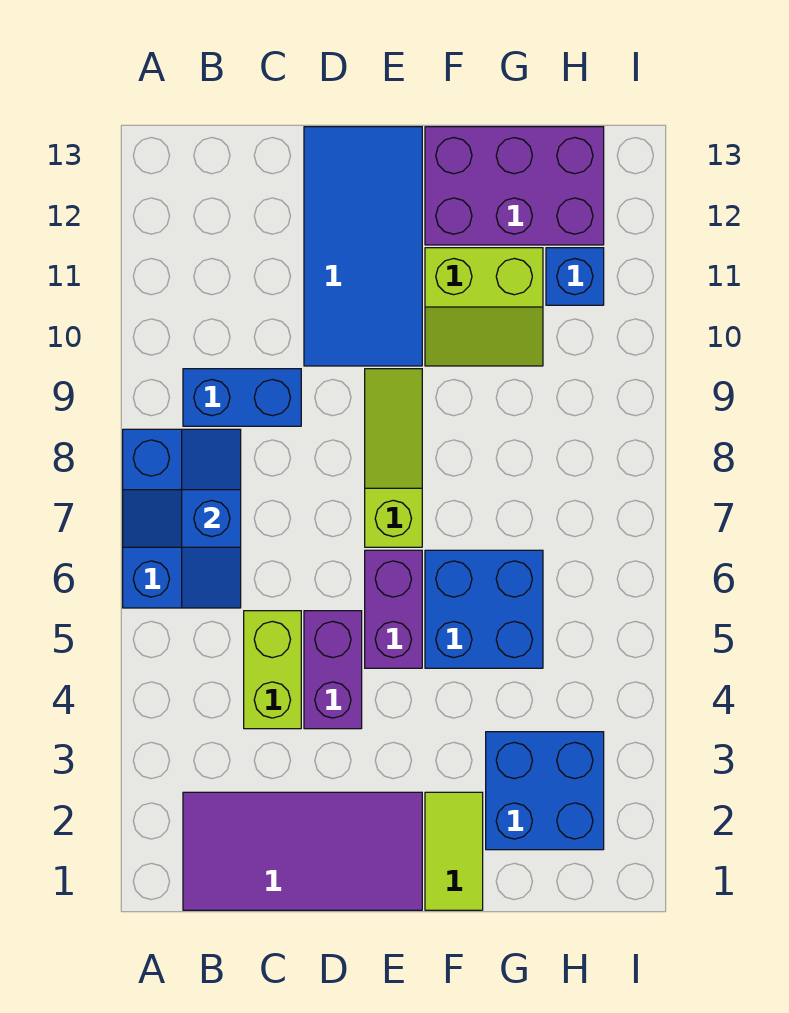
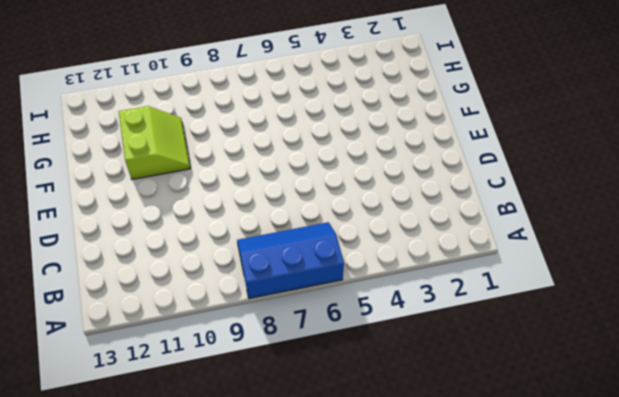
none -> purple tile B1:E2 level 1
none -> blue brick B9:C9 level 1
none -> lime brick C4:C5 level 1

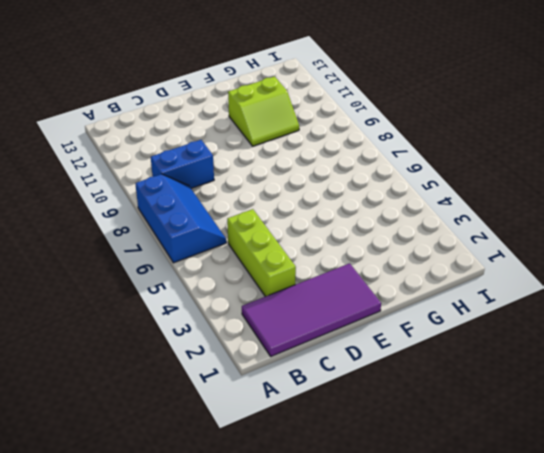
lime brick C3:C5 level 1 -> lime brick C4:C5 level 1
none -> purple brick D4:D5 level 1
none -> blue tile D10:E13 level 1
none -> purple brick E5:E6 level 1

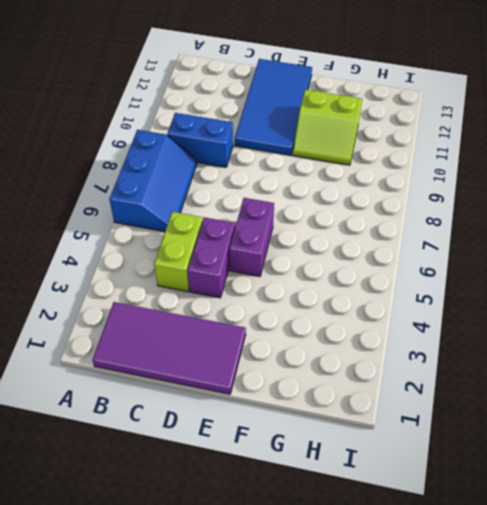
none -> lime slope E7:E9 level 1 top 7
none -> lime tile F1:F2 level 1
none -> blue brick F5:G6 level 1

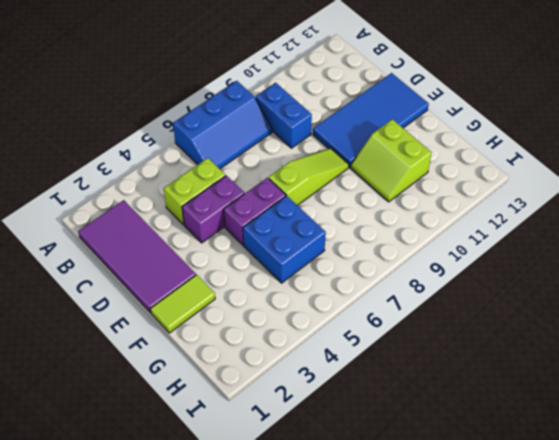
none -> purple brick F12:H13 level 1
none -> blue brick G2:H3 level 1
none -> blue brick H11 level 1

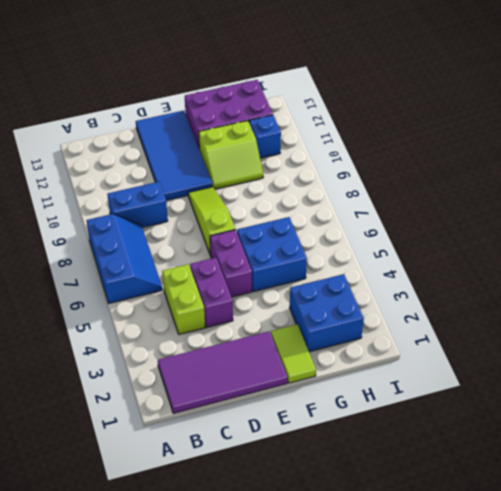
none -> blue slope A7:B7 level 2 top B

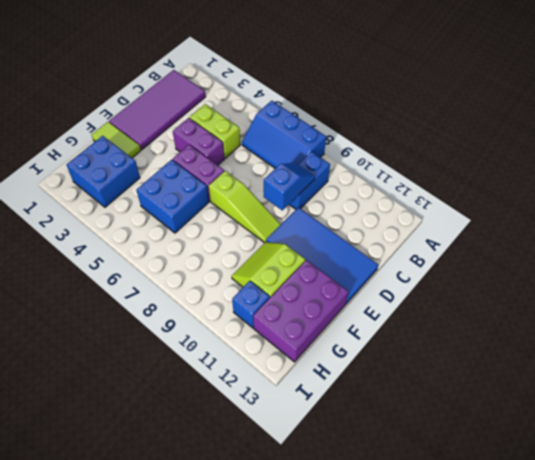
blue slope C9:D9 level 2 top D -> blue slope A7:B7 level 2 top B

